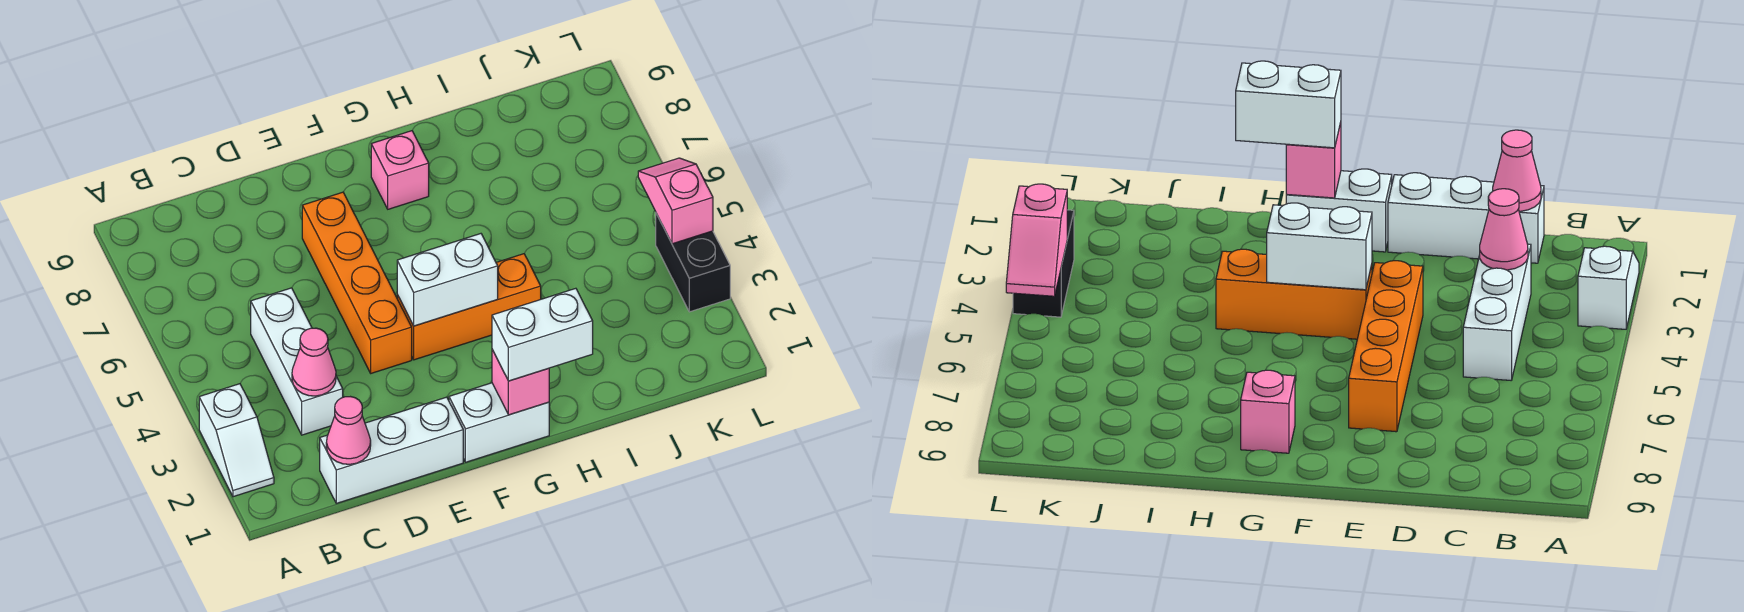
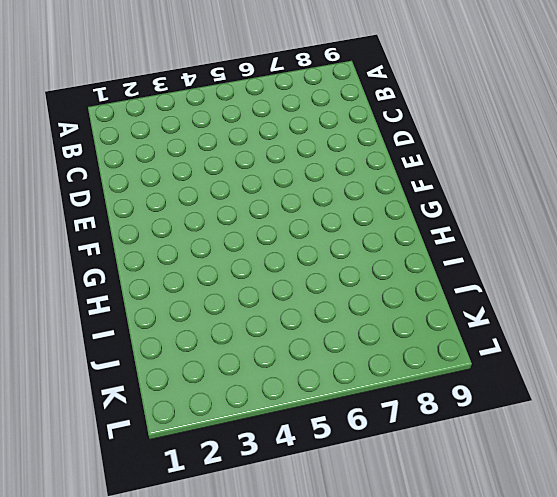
none -> white slope A2:A3 level 1 top 3
none -> white brick C1:E1 level 1
none -> white brick C3:C5 level 1

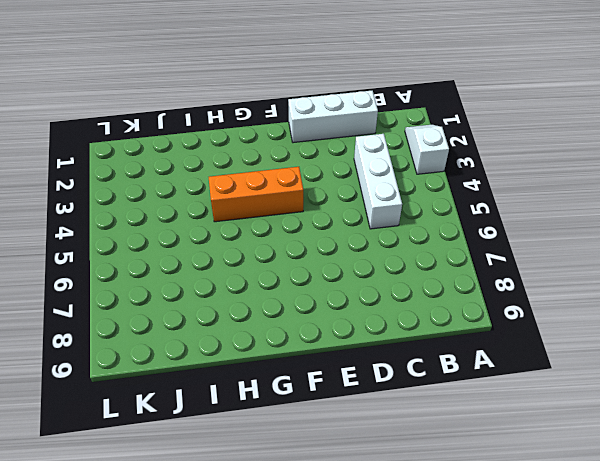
none -> orange brick E4:E7 level 1
none -> white brick F1:G1 level 1
none -> pink brick G8 level 1

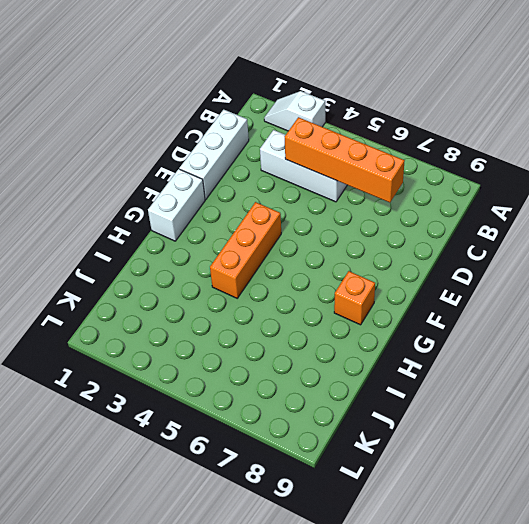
orange brick C4:C7 level 2 -> orange brick E4:E7 level 1
orange brick G8 level 1 -> pink brick G8 level 1
none -> black brick L3:L4 level 1
none -> pink cone C1 level 2
none -> pink cone C3 level 2

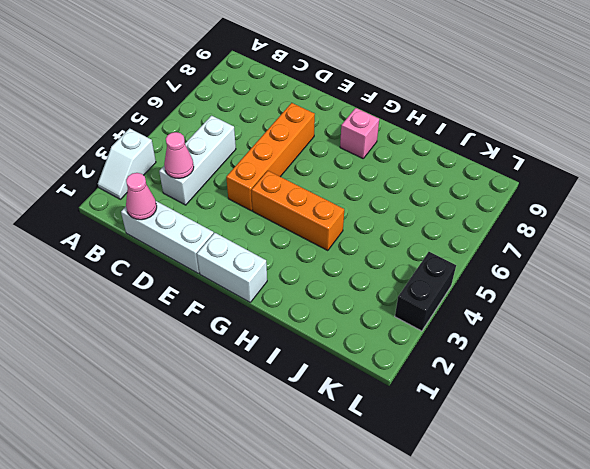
none -> white brick F4:G4 level 2
none -> pink brick G1 level 2
none -> pink slope L4:L5 level 2 top 4

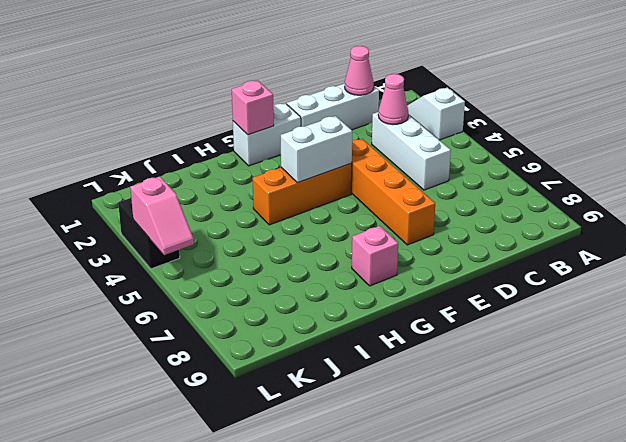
none -> white brick G1:H1 level 3

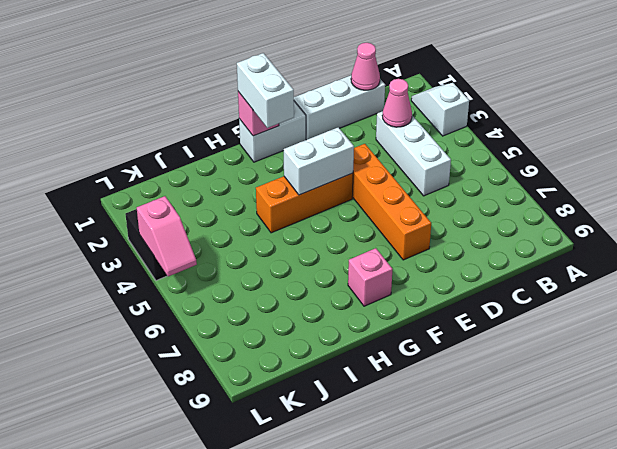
white brick G1:G2 level 3 -> white brick G1:H1 level 3

